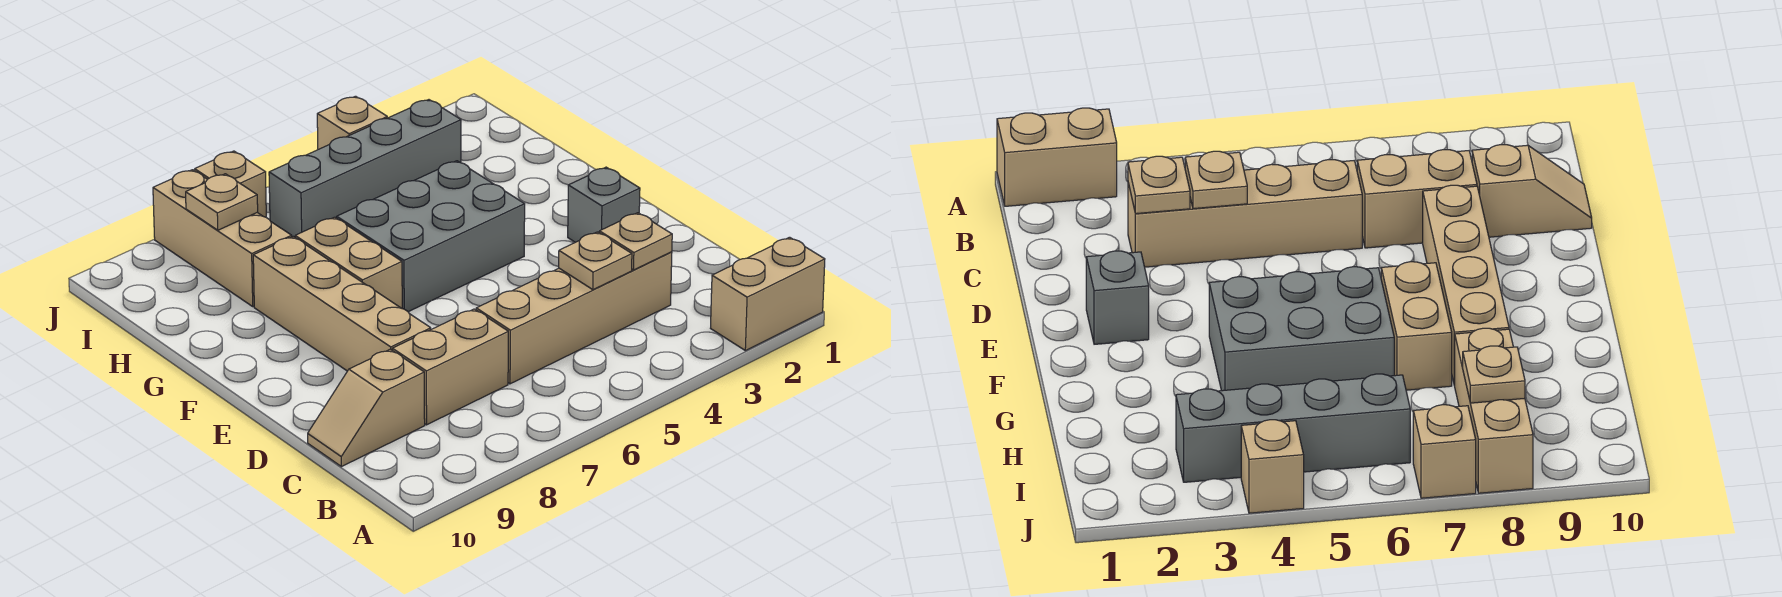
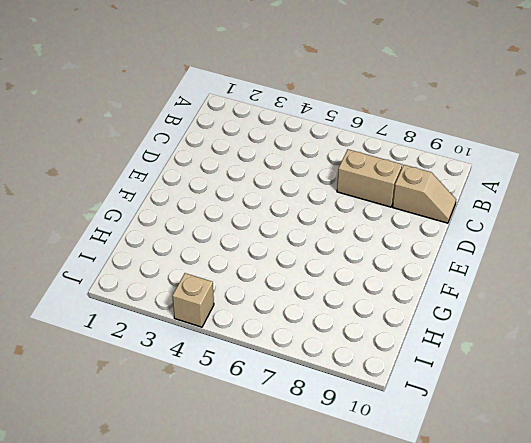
none -> tan brick A1:A2 level 1
none -> tan brick C3:C6 level 1
none -> tan brick D8:G8 level 1

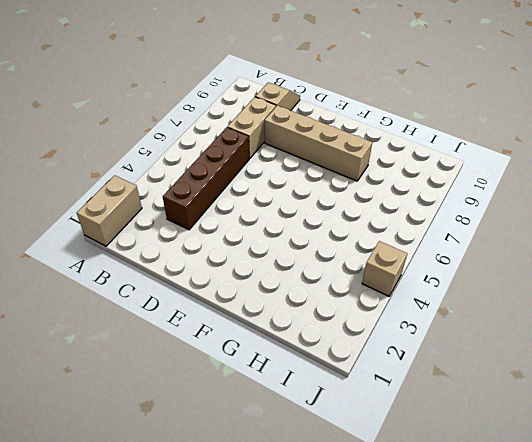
brown brick C3:C6 level 1 -> tan brick C3:C6 level 1
none -> grey brick E2 level 1
none -> grey brick F4:G6 level 1
none -> tan brick F7:G7 level 1

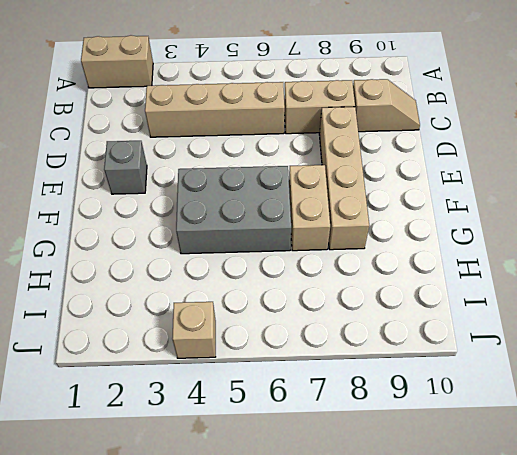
none -> tan brick H8:J8 level 1
none -> grey brick I3:I6 level 1
none -> tan brick J7 level 1

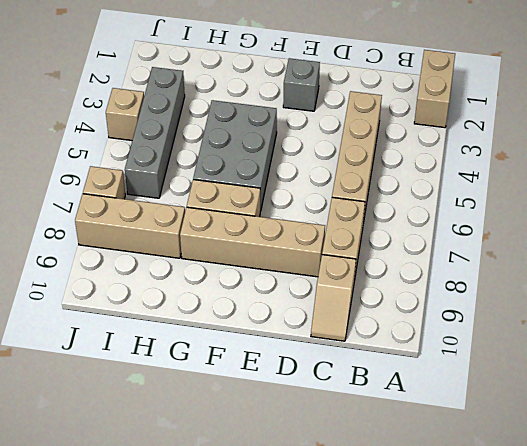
none -> tan plate C3 level 2
none -> tan plate C4 level 2
none -> tan plate I8 level 2

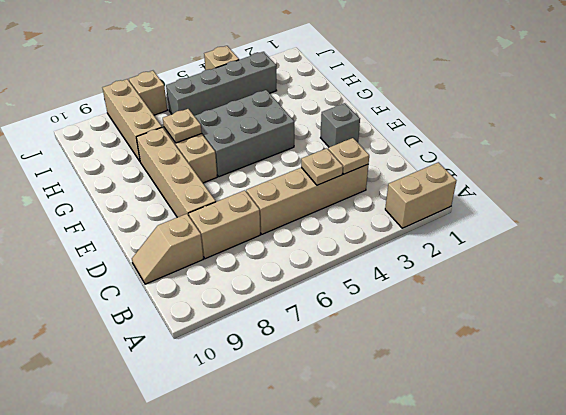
tan plate G7 level 2 -> tan plate I8 level 2

